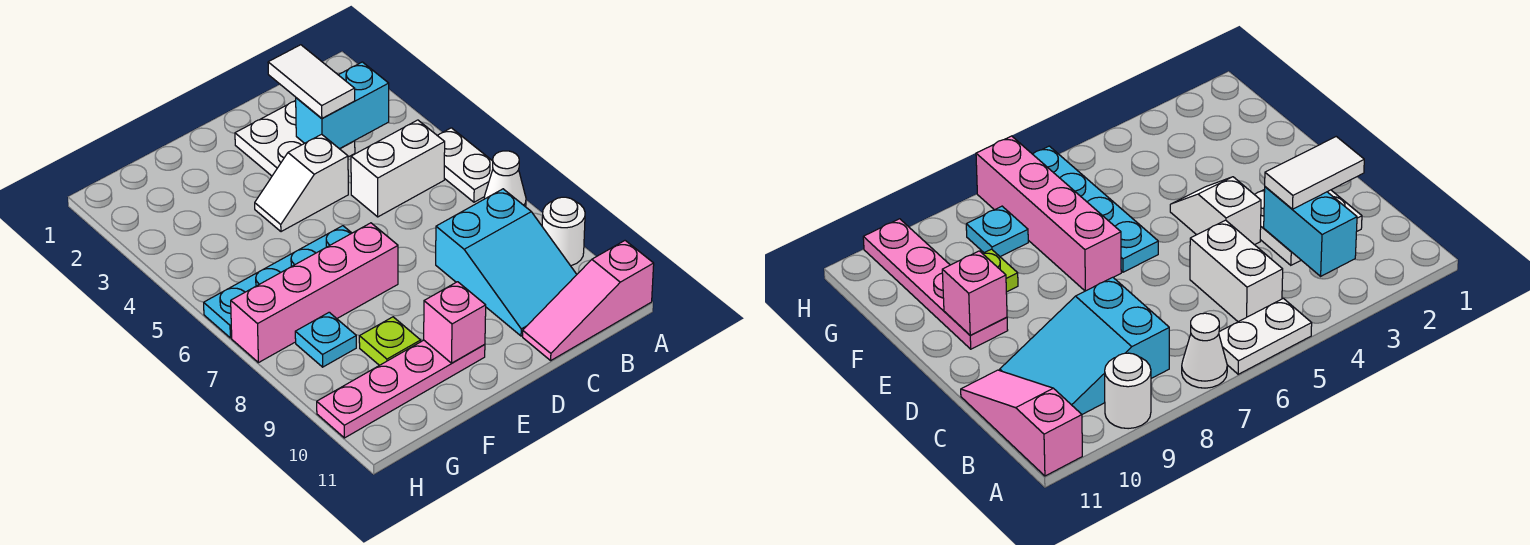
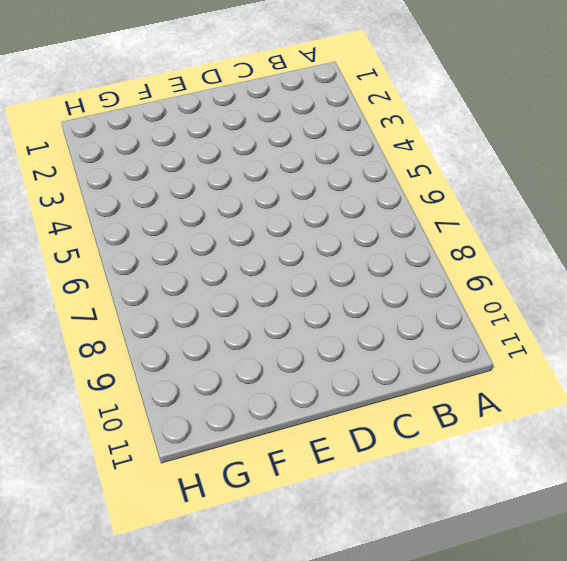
none -> white plate A5:A6 level 1
none -> white cone A7 level 1
none -> white round brick A9 level 1

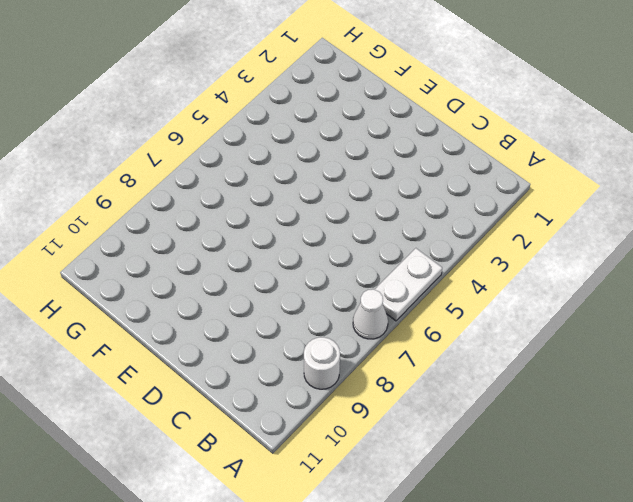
none -> pink slope A11:C11 level 1 top A
none -> white brick B5:C5 level 1
none -> cyan slope B8:C10 level 1 top 8

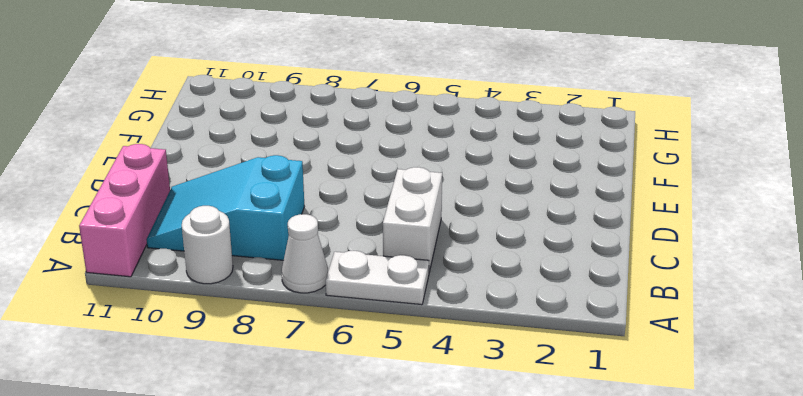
pink brick A11:C11 level 1 -> pink slope A11:C11 level 1 top A
none -> white plate C2:D3 level 1
none -> white slope D4:E4 level 1 top D
none -> cyan plate E6:H6 level 1

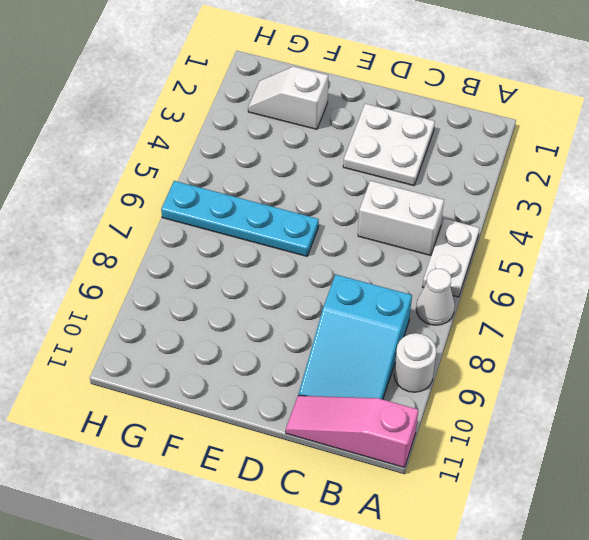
white slope F2:G2 level 1 top F -> white slope D4:E4 level 1 top D
none -> pink brick E7:H7 level 1
none -> pink plate E10:H10 level 1
none -> lime plate F9 level 1

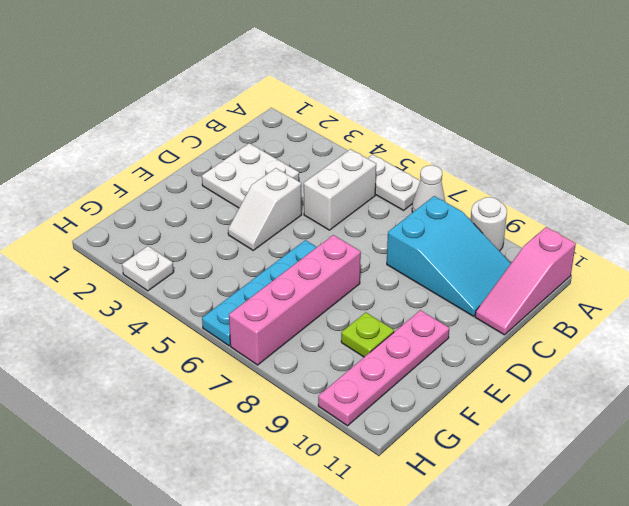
white plate H3 level 1 -> none
none -> cyan plate G8 level 1
none -> cyan brick B3:C3 level 2
none -> pink brick E10 level 2

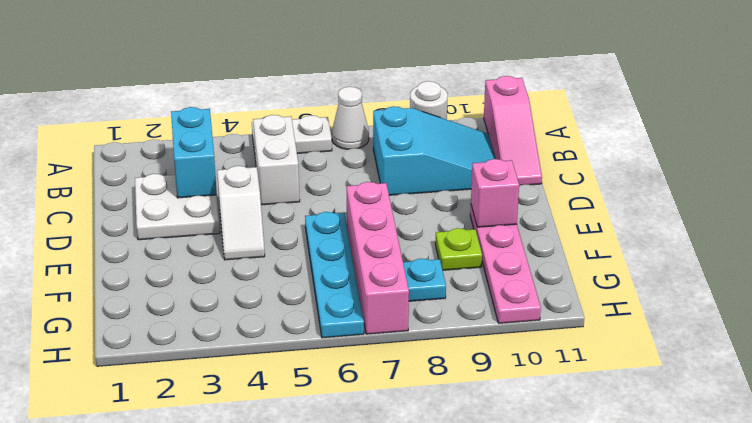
none -> white tile C2:C3 level 3

